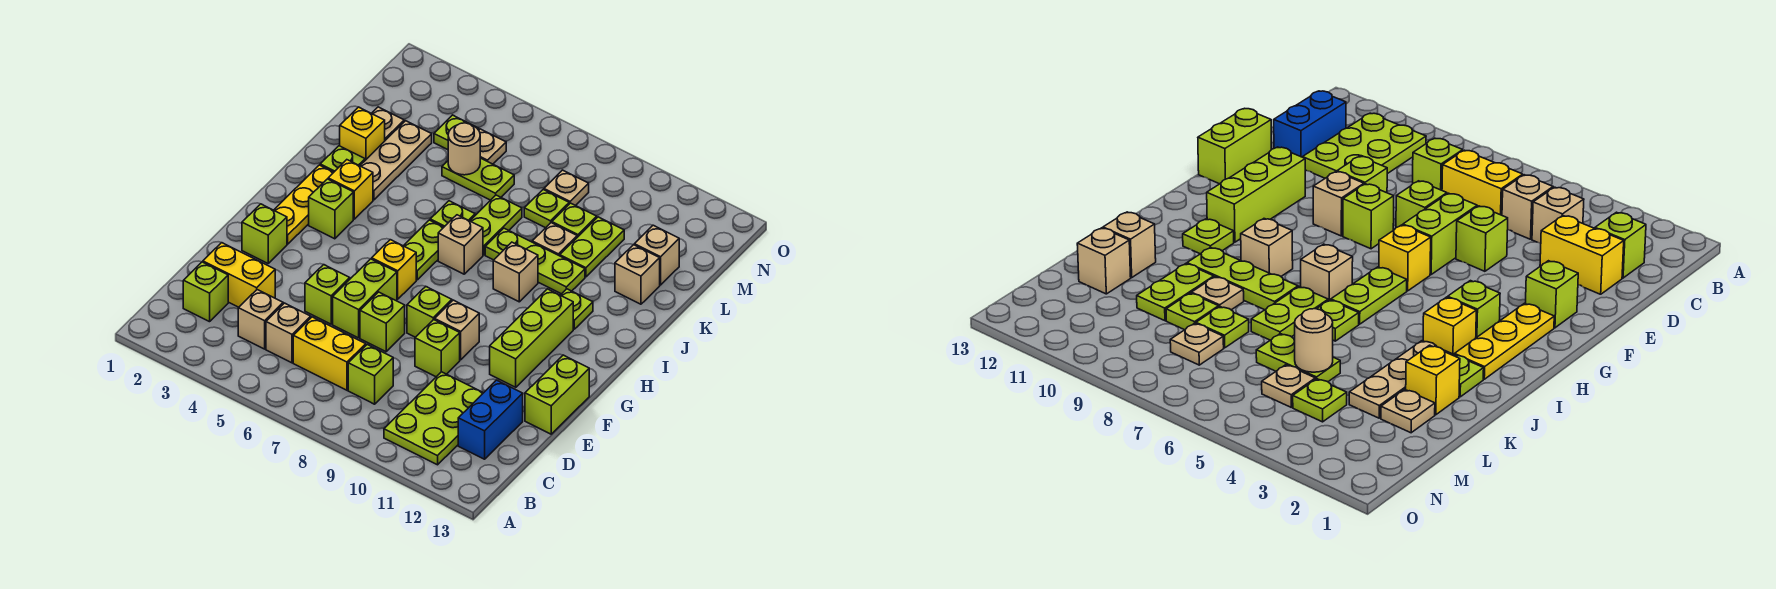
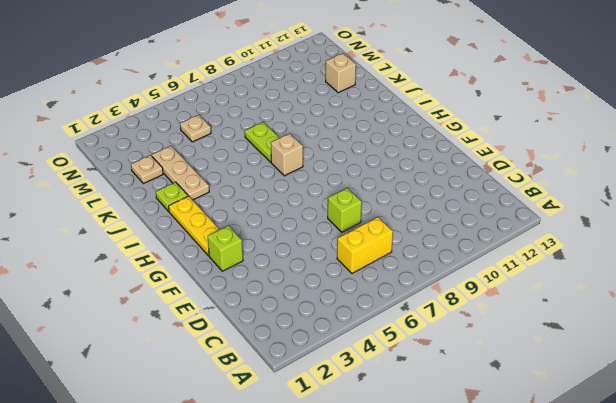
none -> lime plate B10:D11 level 1
none -> lime brick C2 level 1
none -> tan brick C4 level 1
none -> tan brick C5 level 1

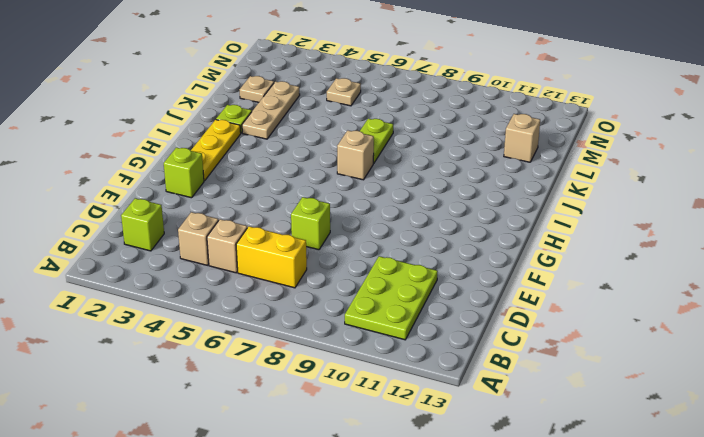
none -> lime brick C8 level 1
none -> blue brick C12:D12 level 1
none -> yellow brick D2:D3 level 1
none -> lime brick E5 level 1

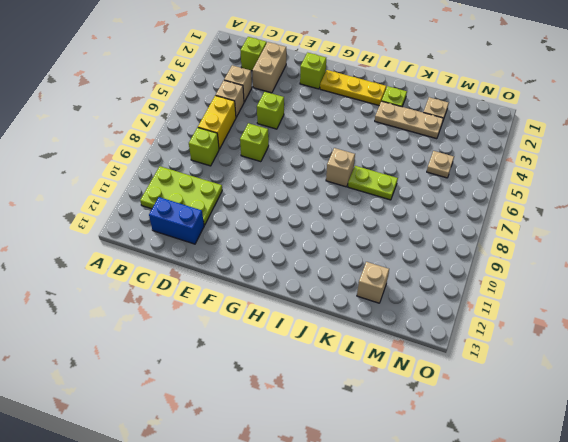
tan brick D2:D3 level 1 -> yellow brick D2:D3 level 1
none -> lime brick E6:F6 level 1
none -> lime brick E9 level 1
none -> lime brick E13:F13 level 1
none -> lime brick F8 level 1

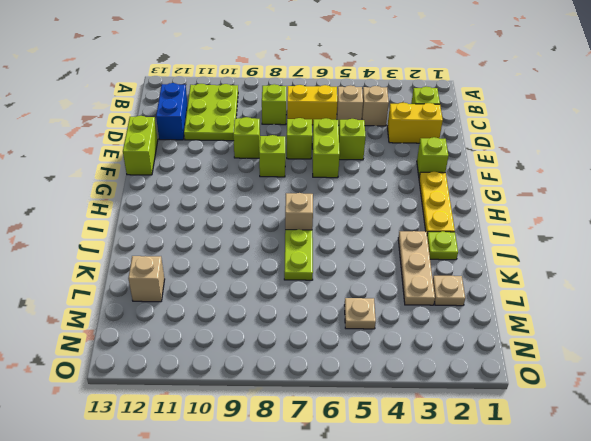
none -> tan brick F9 level 1
none -> lime brick F11:H11 level 1
none -> yellow brick G6 level 1
none -> lime brick H3 level 1

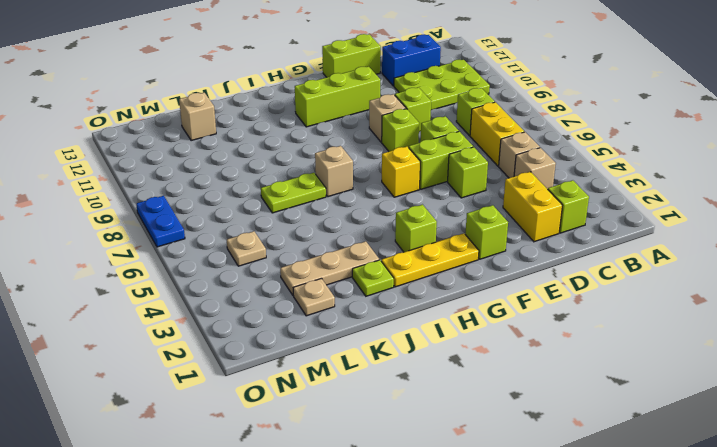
blue plate O7:O8 level 1 -> none
none -> lime plate H6:I6 level 1
none -> yellow brick I3 level 1
none -> tan brick I9 level 1
none -> lime plate I11 level 1

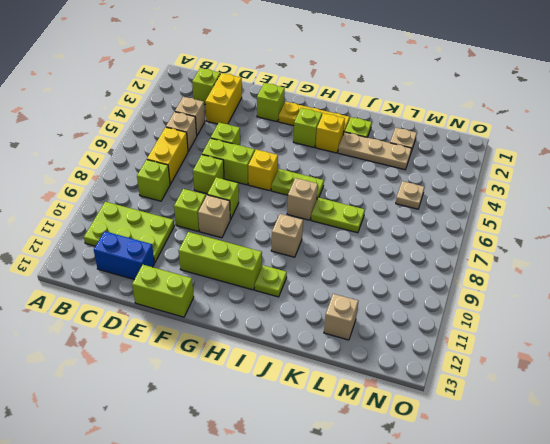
none -> lime plate J6 level 1
none -> lime plate J8:J10 level 1
none -> yellow brick K2 level 1
none -> tan plate K9 level 1

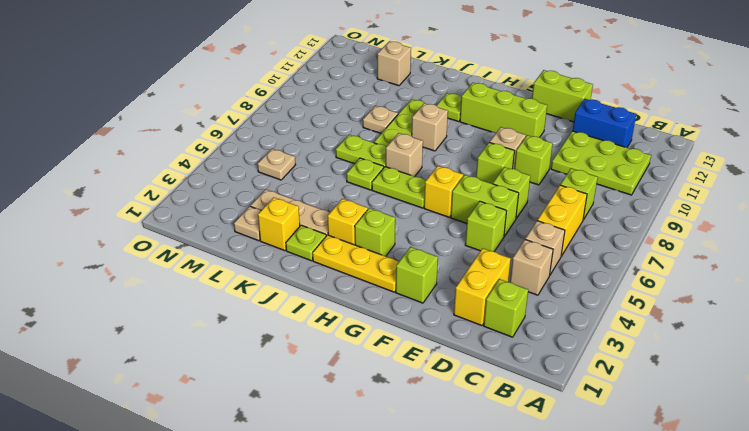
none -> lime plate K10:L10 level 1
none -> tan brick K12 level 1
none -> lime plate L5:L6 level 1
none -> lime plate L8 level 1

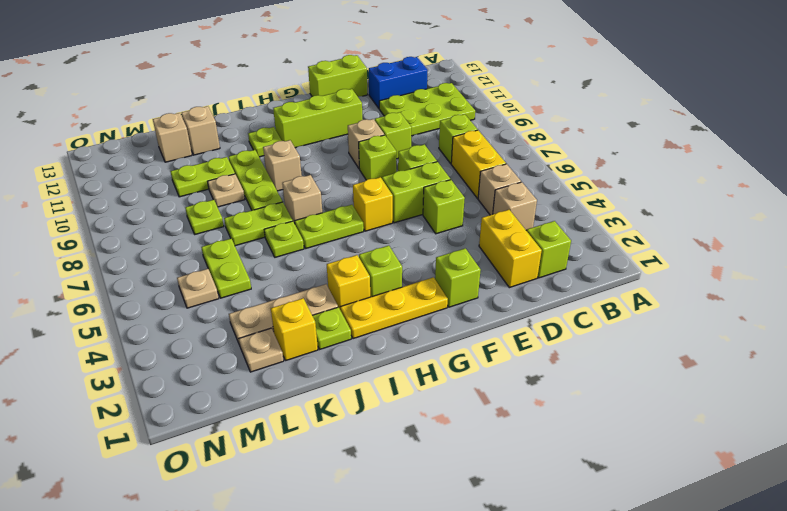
none -> lime plate L9 level 1
none -> lime plate M4 level 1
none -> tan plate M8 level 1
none -> tan round brick L5 level 2

